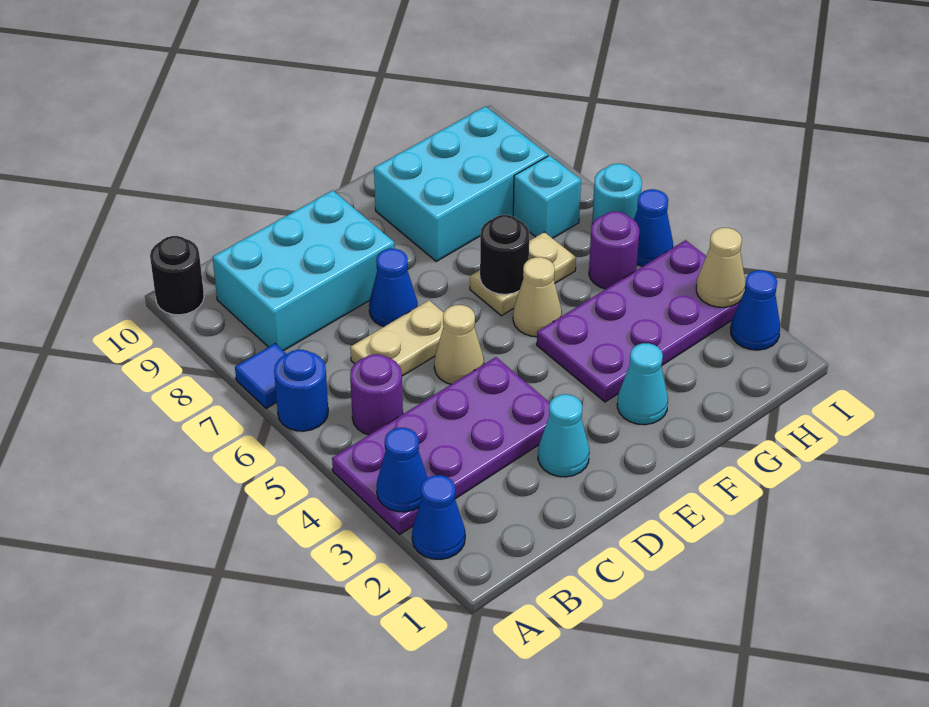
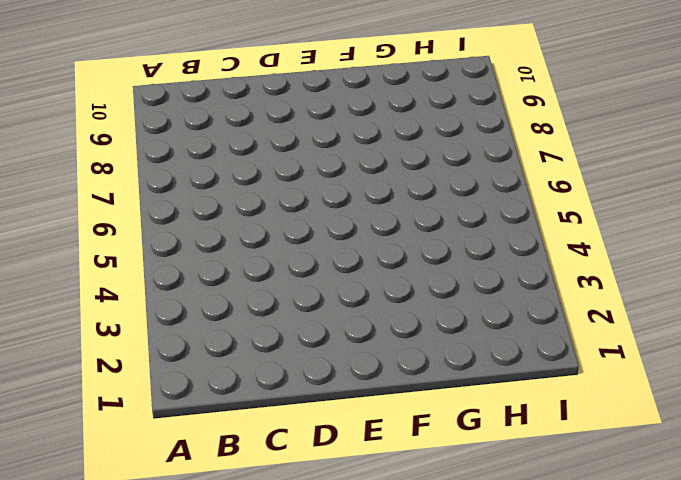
none -> blue cone A2 level 1
none -> purple plate A3:D4 level 1
none -> blue round brick A6 level 1

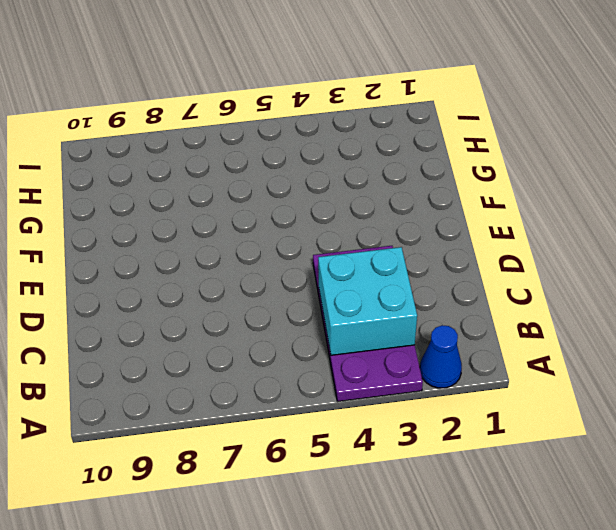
cyan brick B3:C4 level 2 -> none
none -> blue round brick A6 level 1
none -> blue tile A7 level 1
none -> black round brick A10 level 1

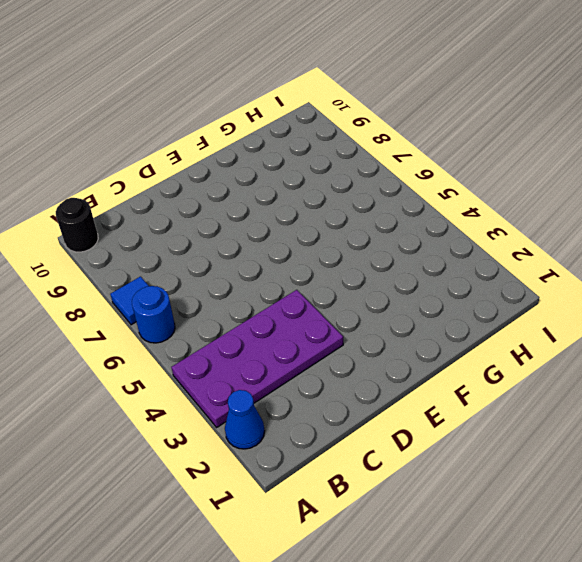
none -> purple round brick B5 level 1
none -> cyan brick B8:D9 level 1
none -> tan plate C6:D6 level 1

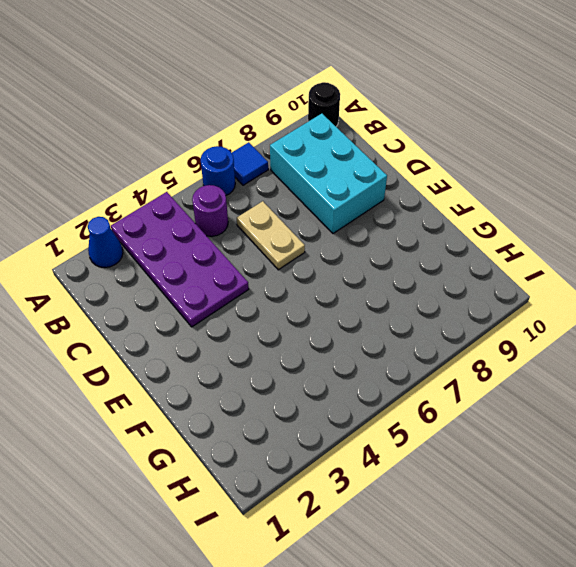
none -> cyan cone D2 level 1
none -> tan cone D5 level 1
none -> blue cone D7 level 1

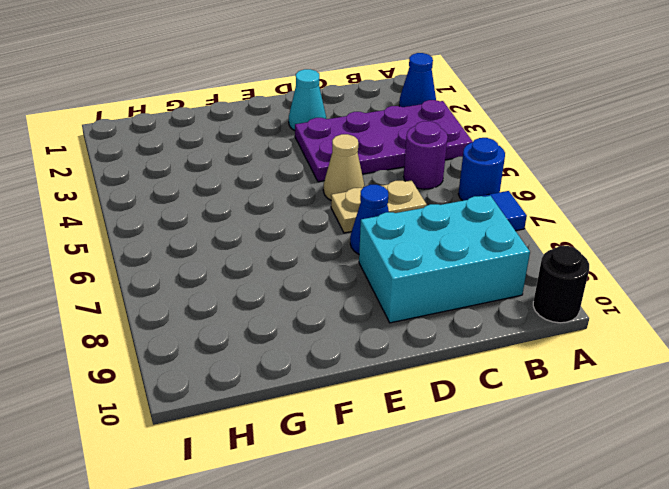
none -> cyan cone F2 level 1
none -> purple plate F3:I4 level 1
none -> tan cone F5 level 1

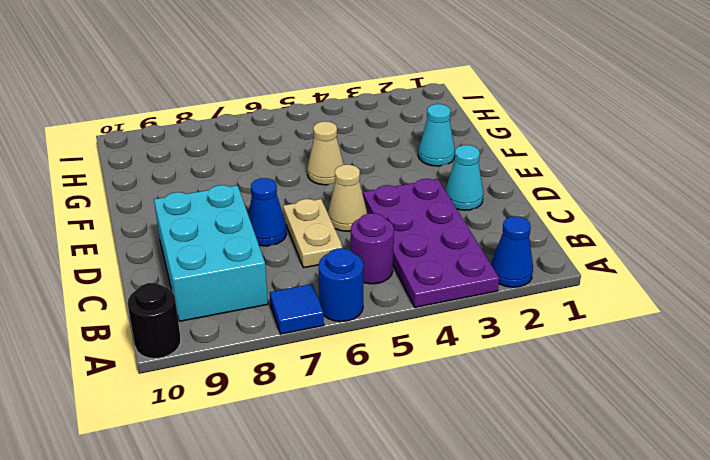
none -> purple plate F3:I4 level 1
none -> tan plate F6:G6 level 1
none -> cyan brick F8:H9 level 1

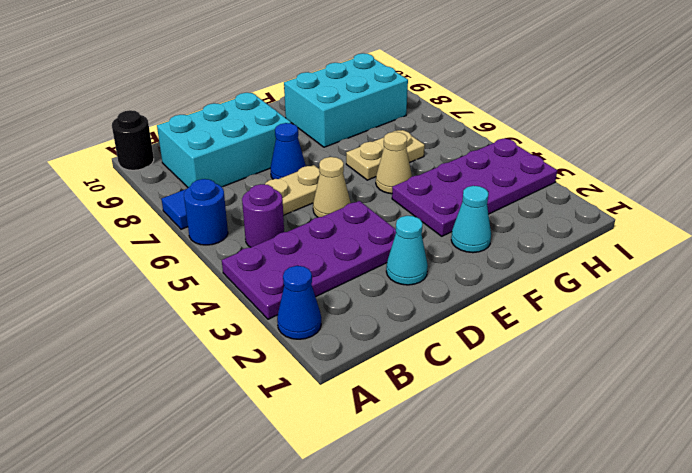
none -> purple round brick H5 level 1
none -> cyan brick H7 level 1
none -> blue cone I2 level 1

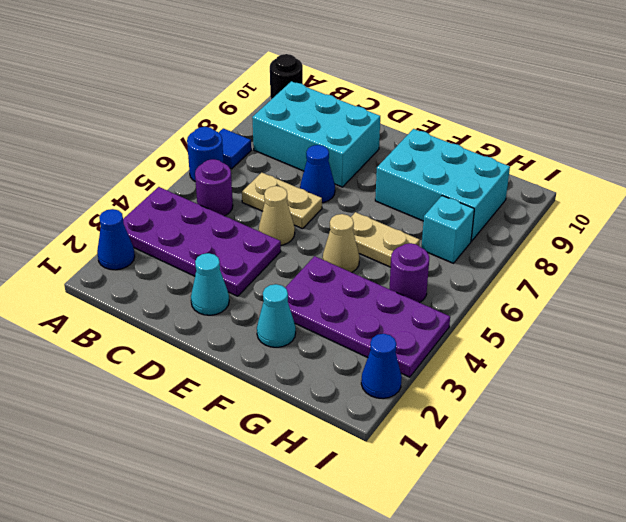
none -> blue cone I5 level 1
none -> cyan round brick I6 level 1
none -> blue cone A3 level 2

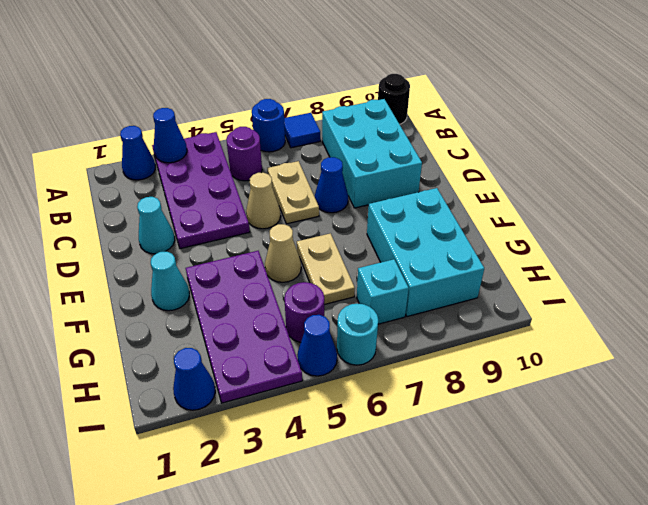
none -> black round brick F6 level 2
none -> tan cone I3 level 2

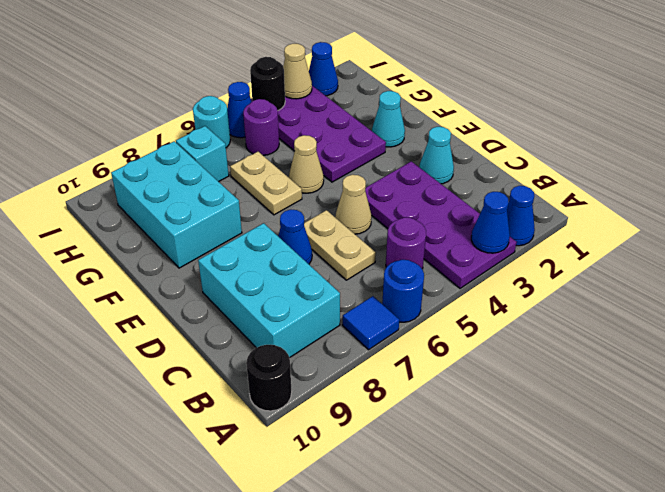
black round brick I4 level 2 -> black round brick F6 level 2

